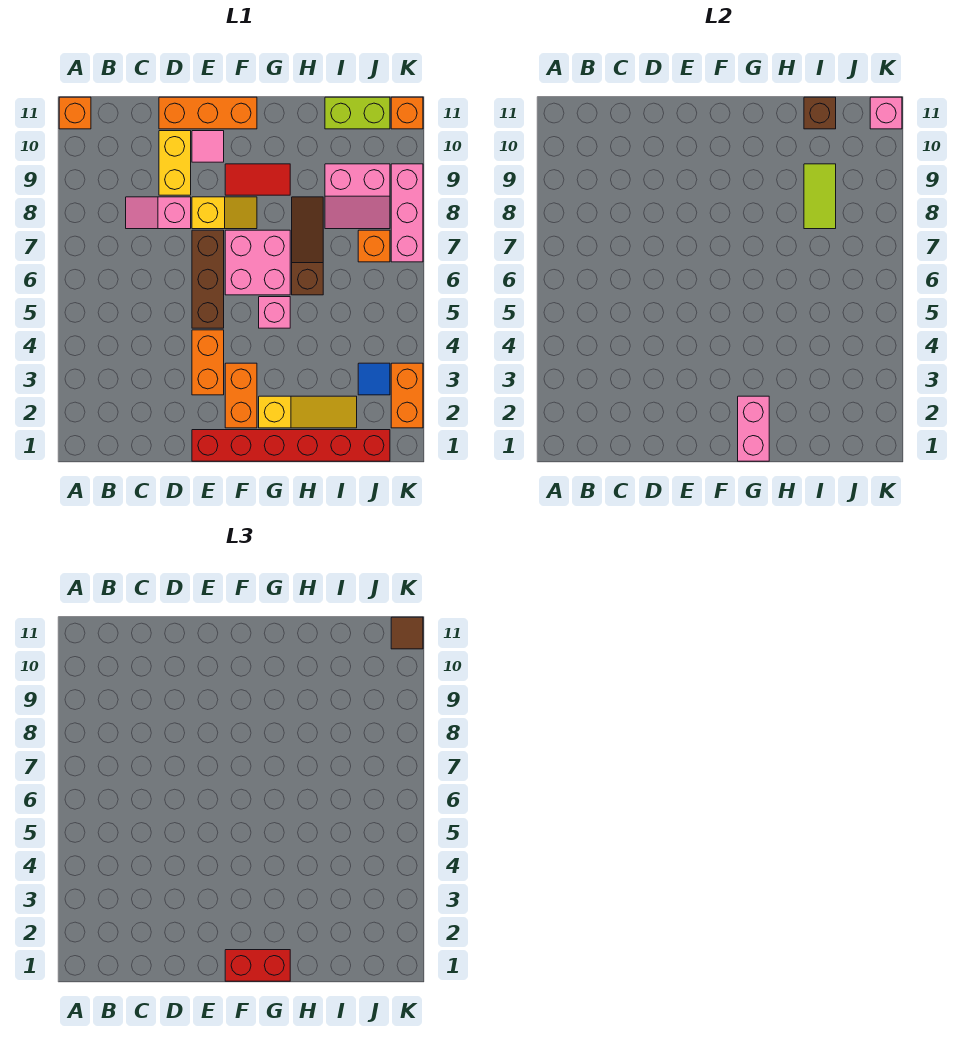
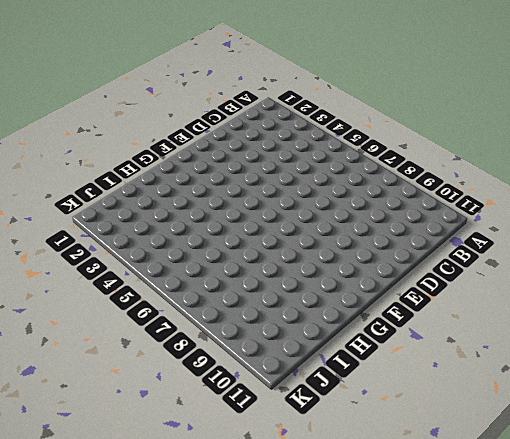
none -> orange brick A11 level 1
none -> pink slope C8:D8 level 1 top D
none -> yellow brick D9:D10 level 1

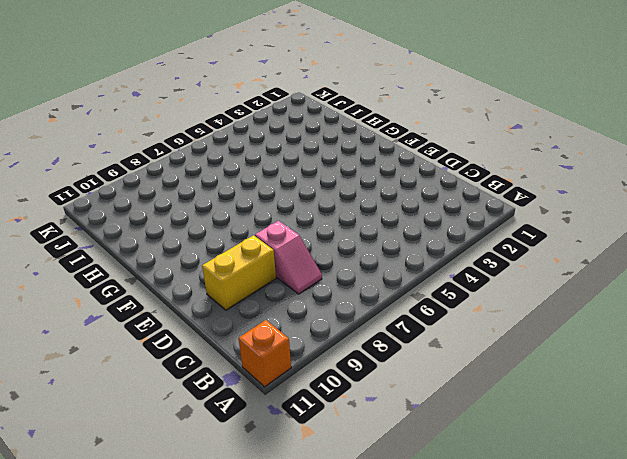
none -> orange brick D11:F11 level 1
none -> red brick E1:J1 level 1
none -> orange brick E3:E4 level 1

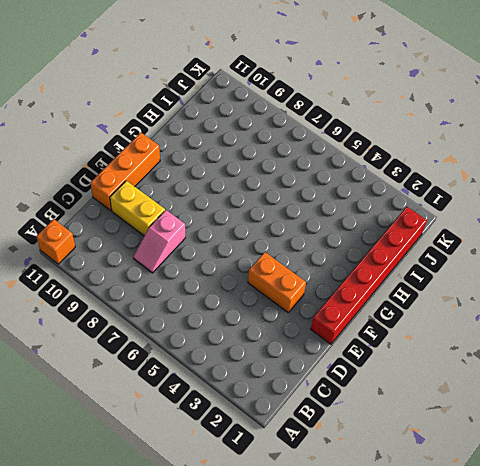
none -> brown brick E5:E7 level 1
none -> yellow slope E8:F8 level 1 top E
none -> pink tile E10 level 1

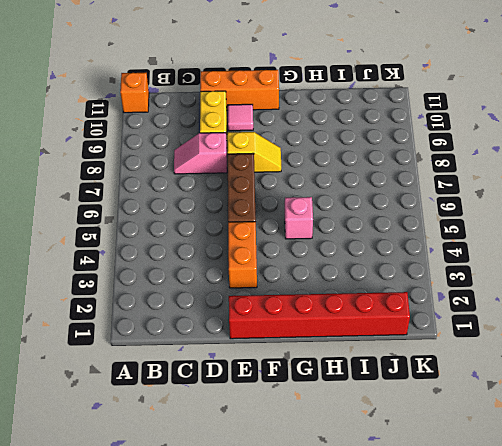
none -> orange brick F2:F3 level 1
none -> pink brick F6:G7 level 1
none -> red tile F9:G9 level 1

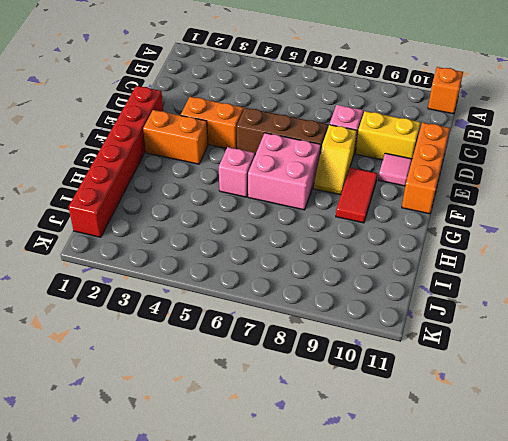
none -> yellow slope G2:I2 level 1 top G
none -> brown slope H6:H8 level 1 top 6
none -> pink slope I8:J9 level 1 top 9

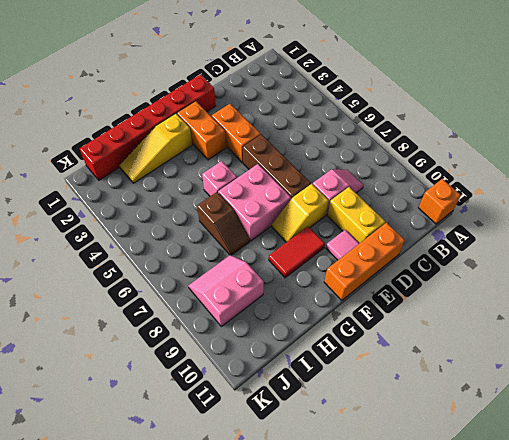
brown slope H6:H7 level 1 top 6 -> brown slope H6:H8 level 1 top 6
none -> lime brick I11:J11 level 1
none -> blue tile J3 level 1
none -> orange brick J7 level 1

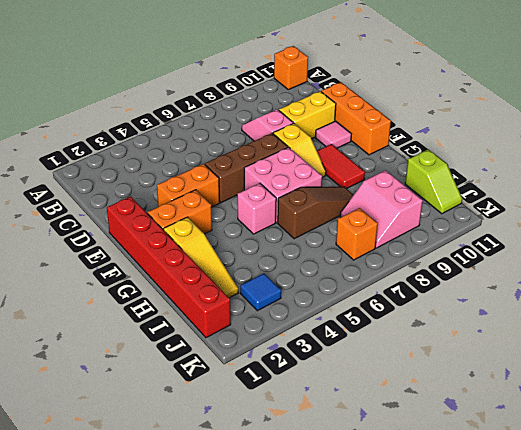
lime slope I11:J11 level 1 top I -> lime brick I11:J11 level 1
none -> orange brick K2:K3 level 1
none -> pink brick K7:K9 level 1
none -> orange brick K11 level 1

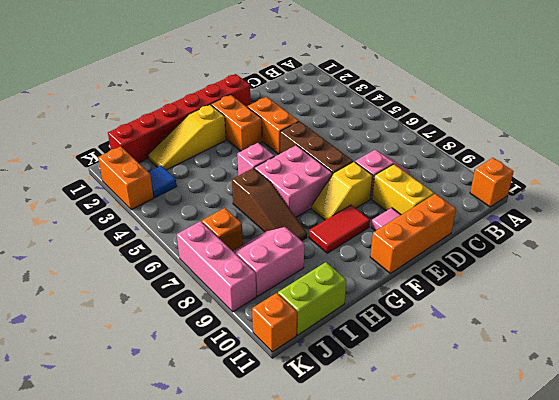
none -> pink brick G1:G2 level 2
none -> lime tile I8:I9 level 2
none -> brown brick I11 level 2

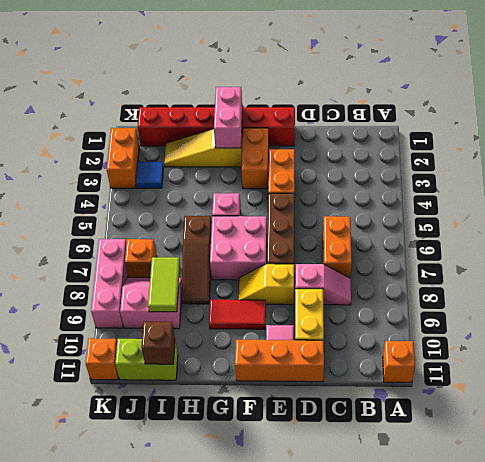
orange brick C6:C7 level 1 -> none
none -> pink brick K11 level 2
none -> red brick F1:G1 level 3
none -> brown tile K11 level 3

